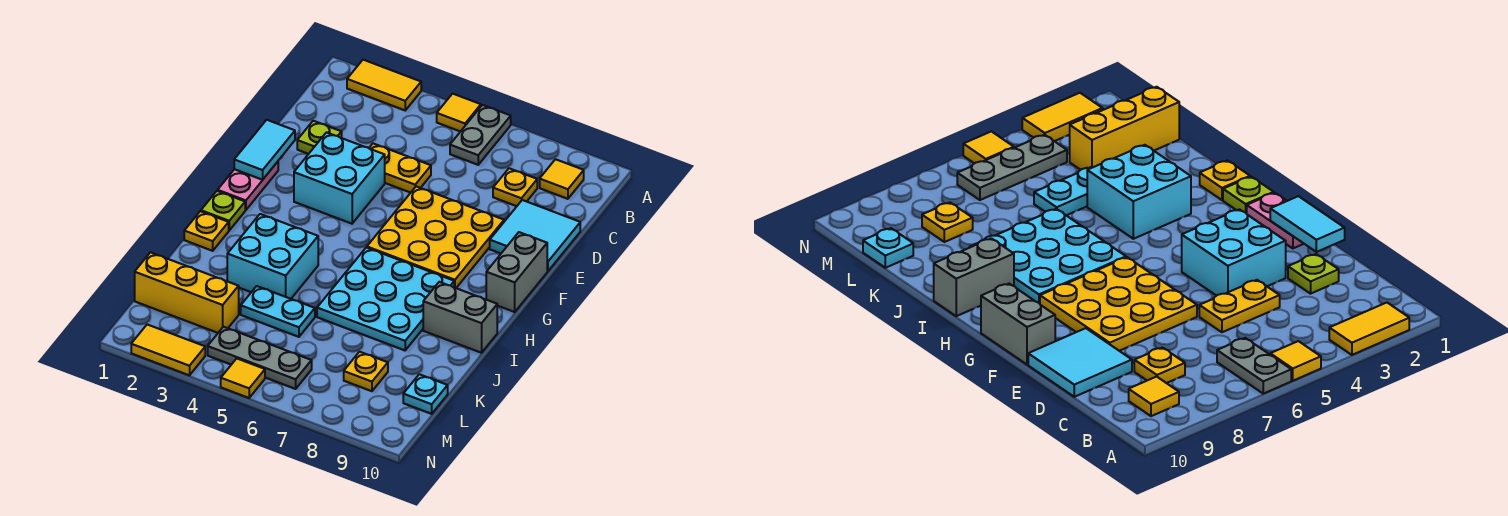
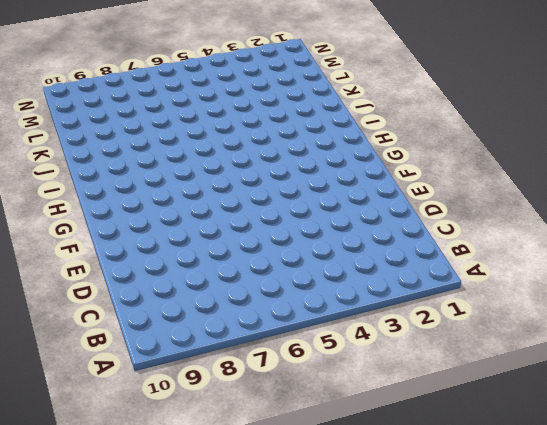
none -> yellow tile A2:A3 level 1
none -> yellow tile A5 level 1
none -> grey plate A6:B6 level 1

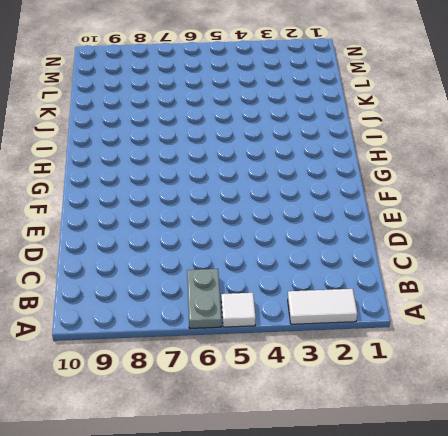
white tile A2:A3 level 1 -> yellow tile A2:A3 level 1
white tile A5 level 1 -> yellow tile A5 level 1
none -> yellow tile B9 level 1
none -> yellow plate C8 level 1
none -> lime plate D2 level 1

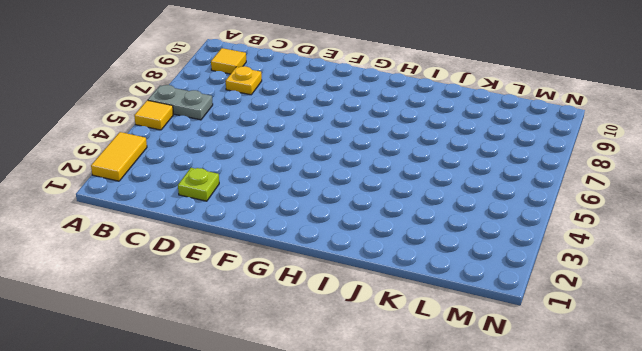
none -> yellow plate D4:D5 level 1
none -> cyan tile D9:E10 level 1
none -> cyan brick E3:F4 level 1

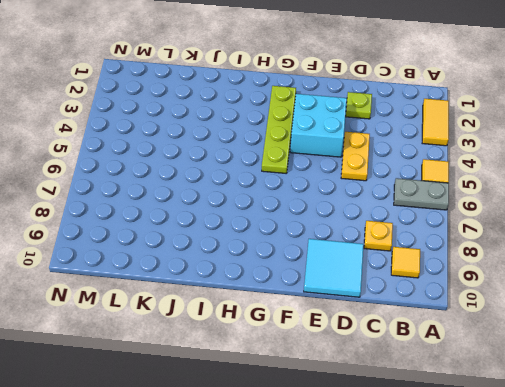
lime plate G2:G5 level 1 -> none
none -> yellow plate E6:G8 level 1
none -> pink plate F1:G1 level 1
none -> grey brick F10:G10 level 1

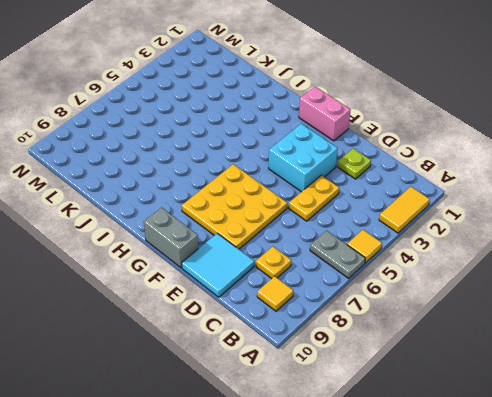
pink brick F1:G1 level 1 -> pink plate F1:G1 level 1
none -> lime plate H1 level 1
none -> cyan plate H6:J8 level 1
none -> yellow plate I1 level 1

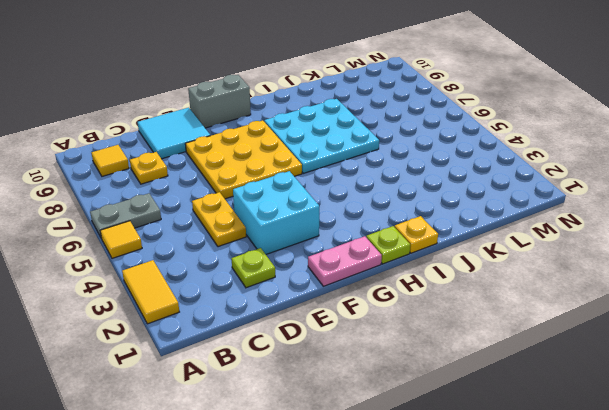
none -> cyan brick I3:J4 level 1
none -> grey brick I9:I10 level 1
none -> cyan plate K4:K5 level 1

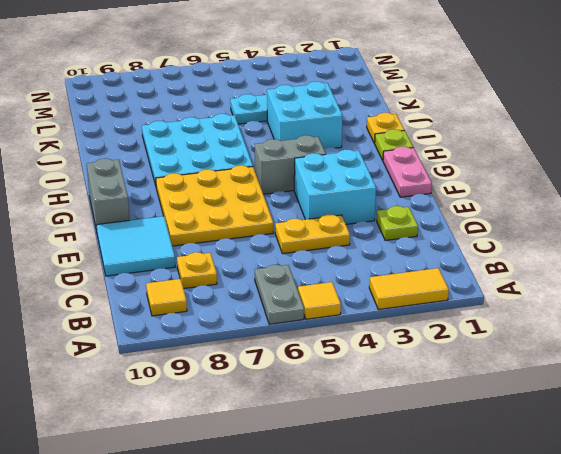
grey brick G4:G5 level 1 -> grey brick I9:I10 level 1
none -> yellow brick L1:L3 level 1
none -> yellow plate L8 level 1
none -> cyan plate L10 level 1

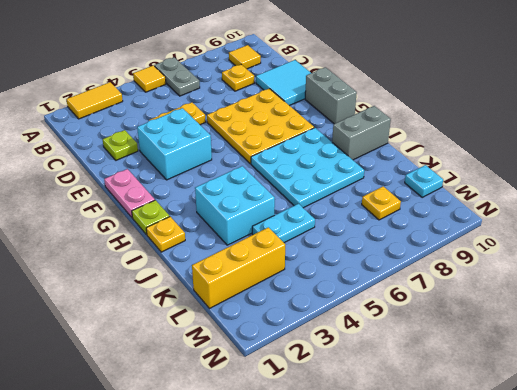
none -> grey plate M4:M6 level 1
none -> yellow tile N2:N3 level 1
none -> yellow tile N5 level 1

